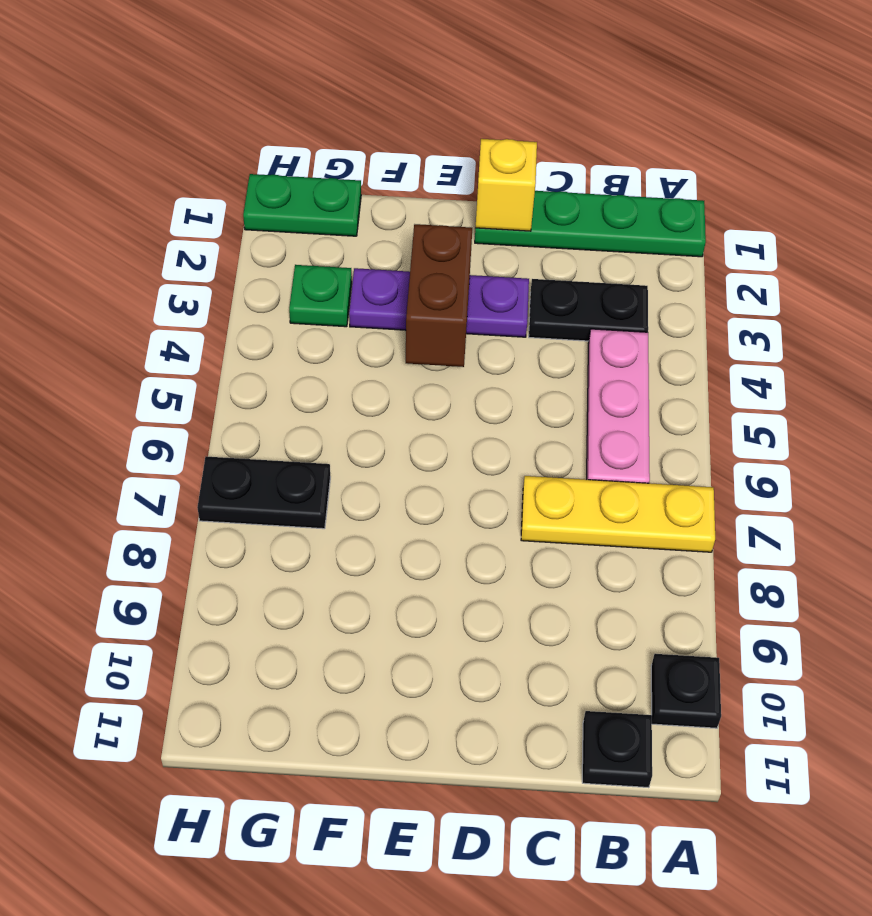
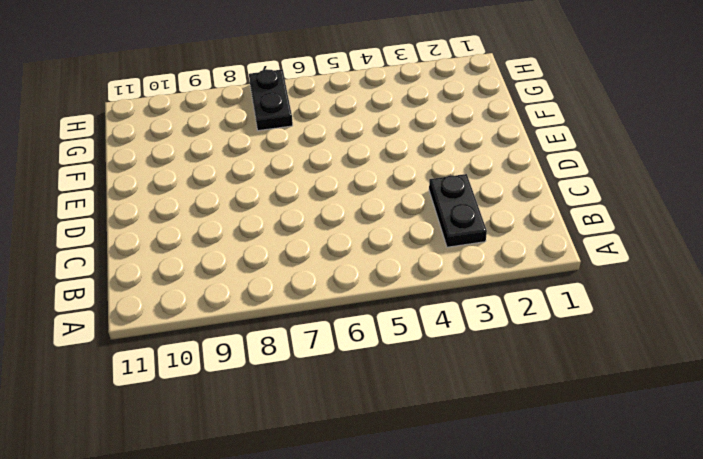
none -> green plate A1:D1 level 1
none -> yellow plate A7:C7 level 1
none -> black plate A10 level 1

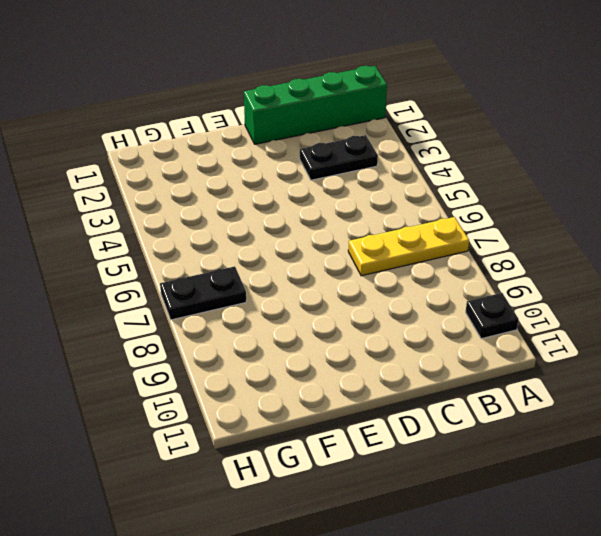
green brick A1:D1 level 1 -> green plate A1:D1 level 1
none -> pink plate B4:B6 level 1
none -> black plate B11 level 1
none -> purple plate D3:F3 level 1

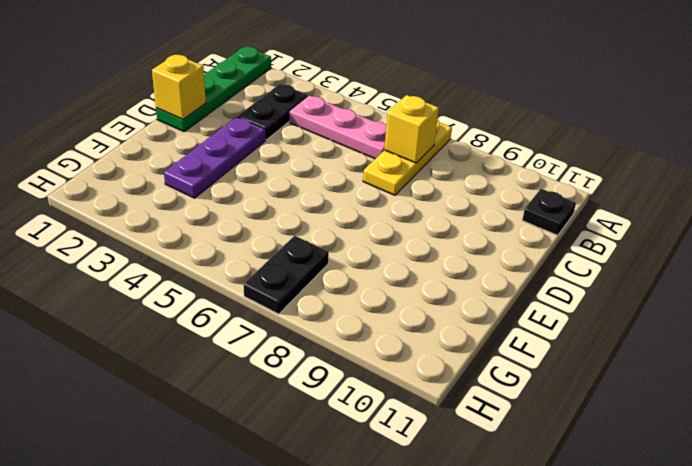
yellow brick B7 level 2 -> none
none -> black plate A10 level 1
none -> green plate G1:H1 level 1
none -> green plate G3 level 1

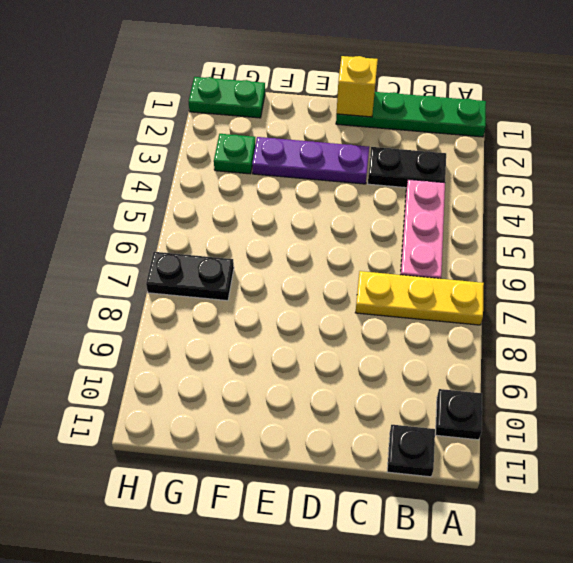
none -> brown brick E3:E4 level 2

